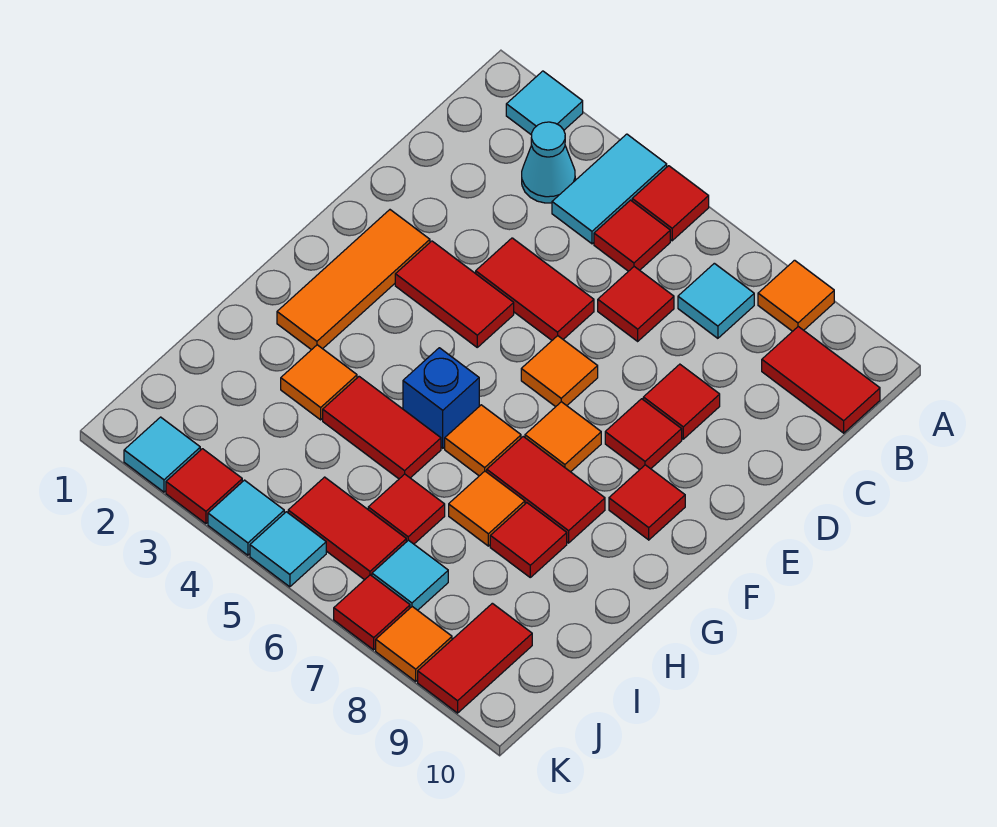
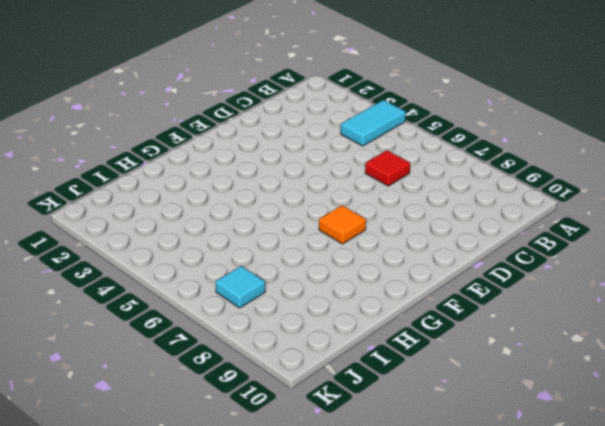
none -> cyan tile A2 level 1
none -> red tile A5 level 1
none -> orange tile A8 level 1
none -> cyan cone B3 level 1

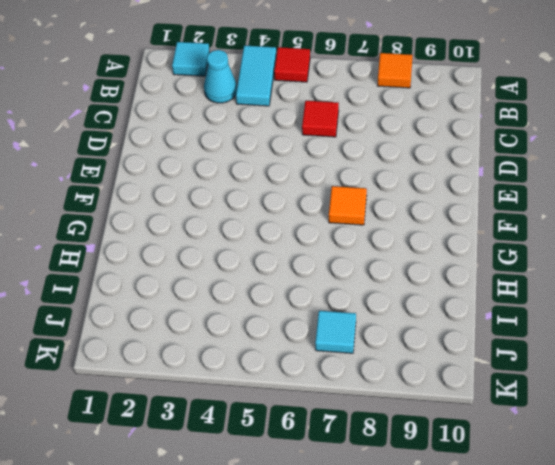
none -> red tile B5 level 1
none -> cyan tile B7 level 1
none -> red tile B9:B10 level 1
none -> red tile D4:D5 level 1

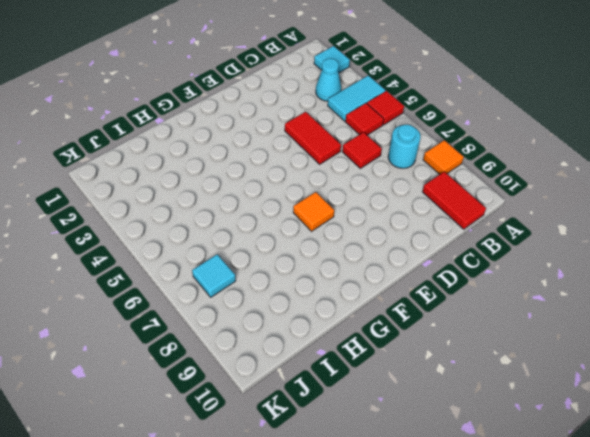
cyan round brick B7 level 1 -> cyan tile B7 level 1
none -> red tile D8 level 1
none -> orange tile E2:G2 level 1
none -> red tile E3:E4 level 1
none -> orange tile E6 level 1

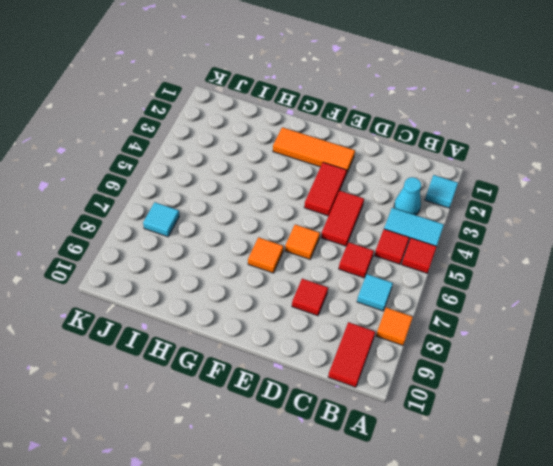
none -> red tile E8 level 1
none -> red tile F9 level 1
none -> blue brick G5 level 1
none -> orange tile G6 level 1

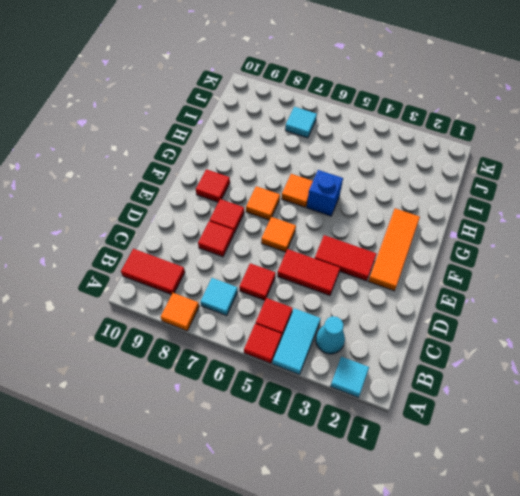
none -> red tile G7:G8 level 1
none -> orange tile H3 level 1
none -> red tile H4:H5 level 1
none -> orange tile H7 level 1

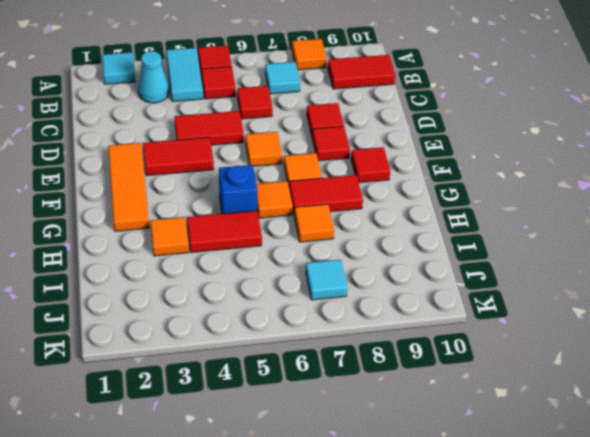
none -> red tile H8 level 1
none -> red tile I6 level 1
none -> red tile J5:J6 level 1
none -> red tile J9:K9 level 1

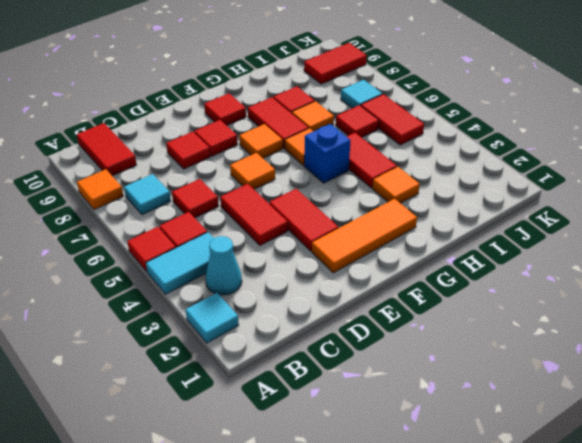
none -> cyan tile K2 level 1
none -> red tile K3 level 1
none -> cyan tile K4 level 1
none -> cyan tile K5 level 1

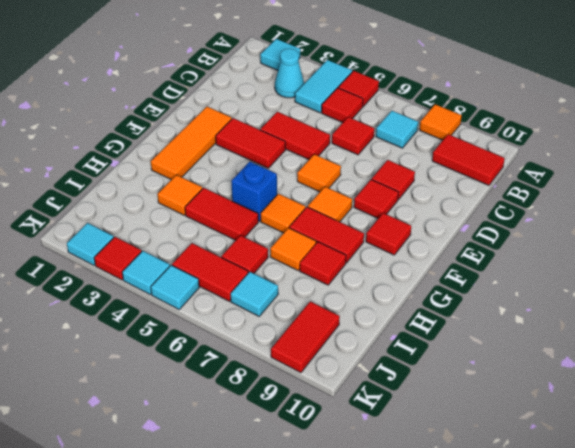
none -> red tile K7 level 1
none -> orange tile K8 level 1

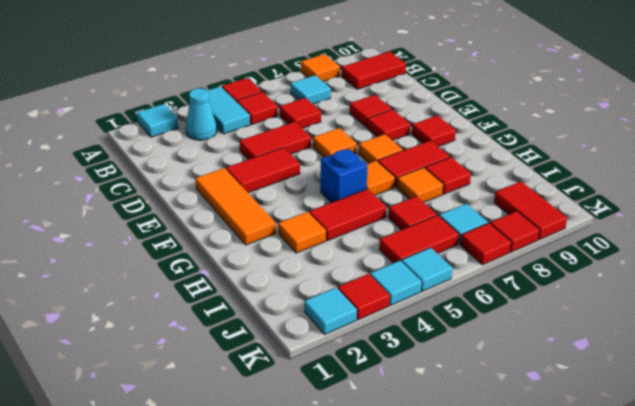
red tile K8 level 1 -> orange tile K8 level 1

